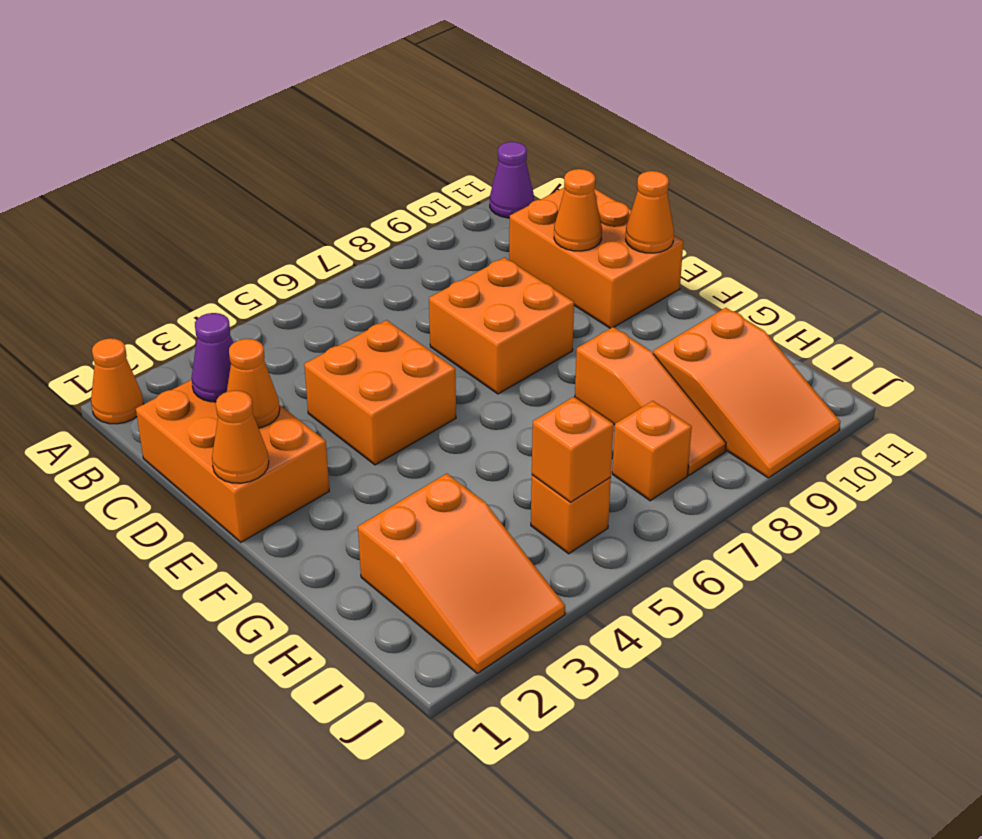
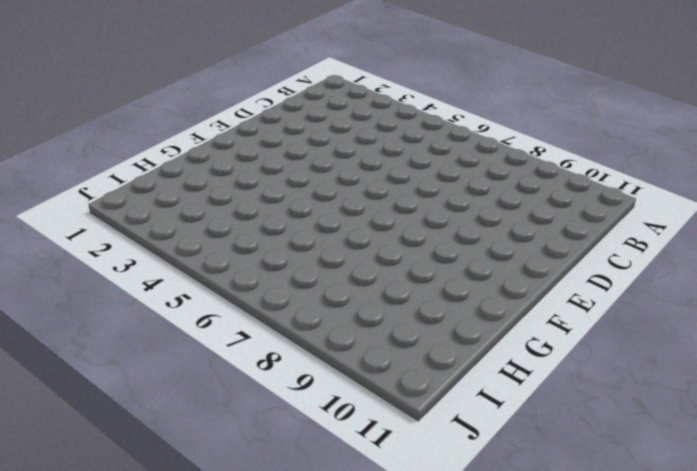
none -> orange cone A1 level 1
none -> purple cone A11 level 1
none -> orange brick C1:E2 level 1

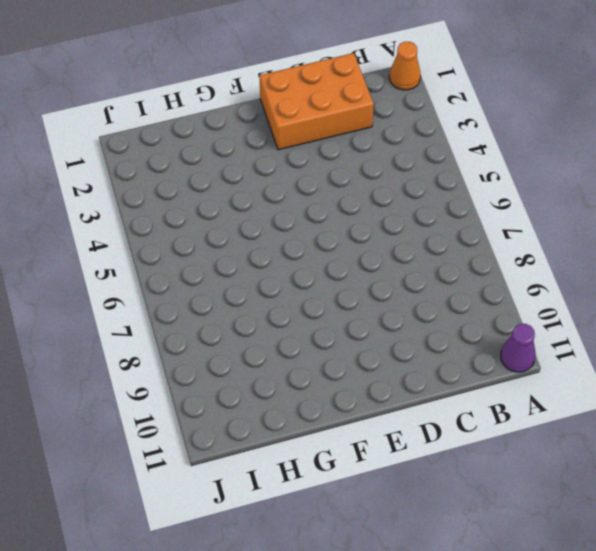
none -> orange brick C10:E11 level 1
none -> orange brick D4:E5 level 1
none -> orange brick D7:E8 level 1

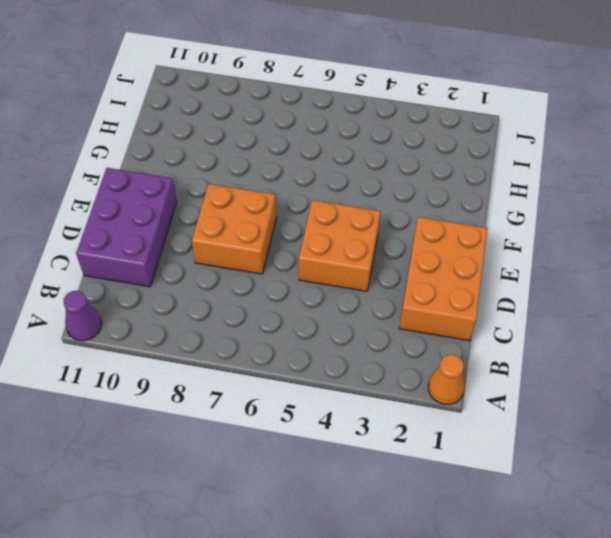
purple brick C10:E11 level 1 -> orange brick C10:E11 level 1
none -> orange slope G8:I8 level 1 top G
none -> orange slope H2:J3 level 1 top H
none -> orange slope H9:J10 level 1 top H

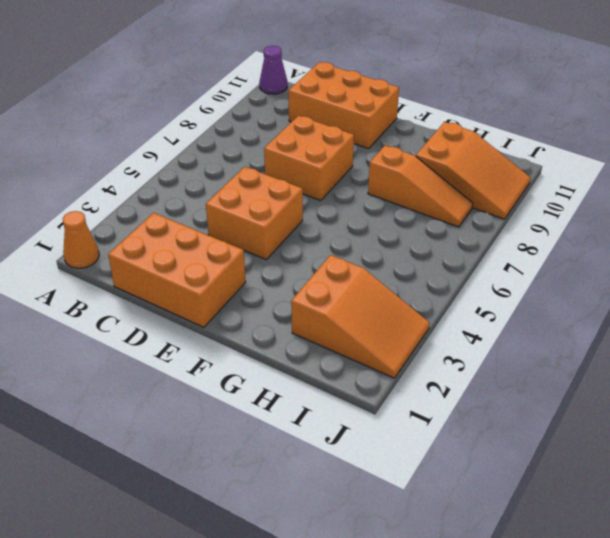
none -> orange brick I5 level 1
none -> orange brick I7 level 1
none -> purple cone C2 level 2

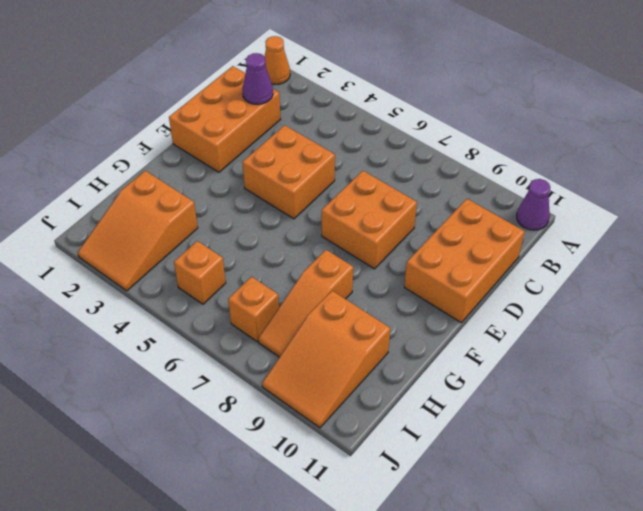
none -> orange cone D2 level 2
none -> orange cone D10 level 2
none -> orange cone E1 level 2

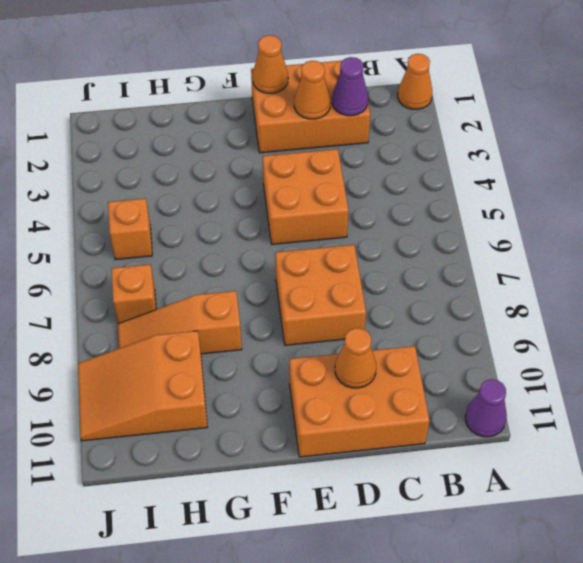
none -> orange slope H2:J3 level 1 top H
none -> orange cone E11 level 2
none -> orange brick I5 level 2

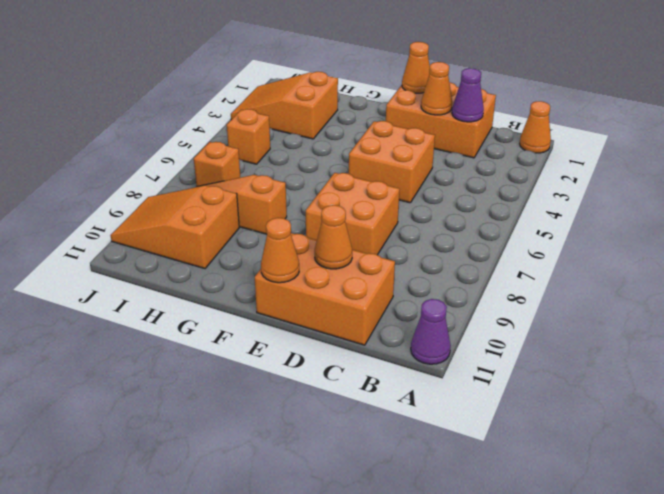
none -> orange brick I5 level 2

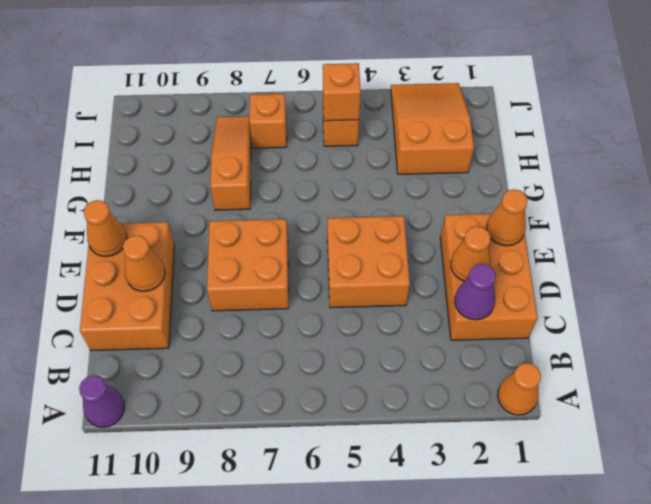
none -> orange slope H9:J10 level 1 top H

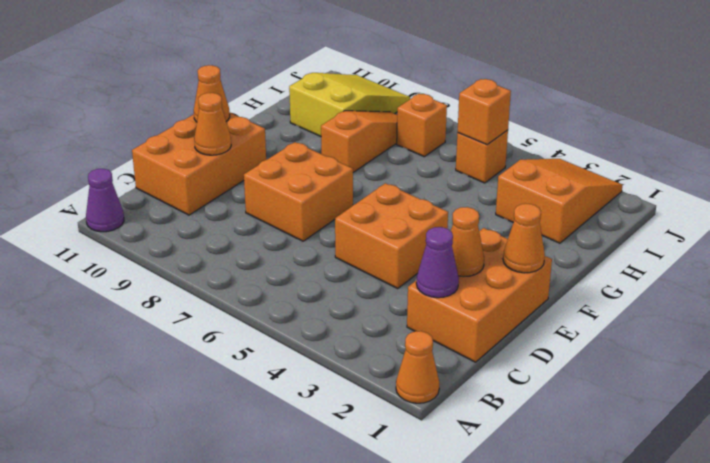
yellow slope H9:J10 level 1 top H -> orange slope H9:J10 level 1 top H

